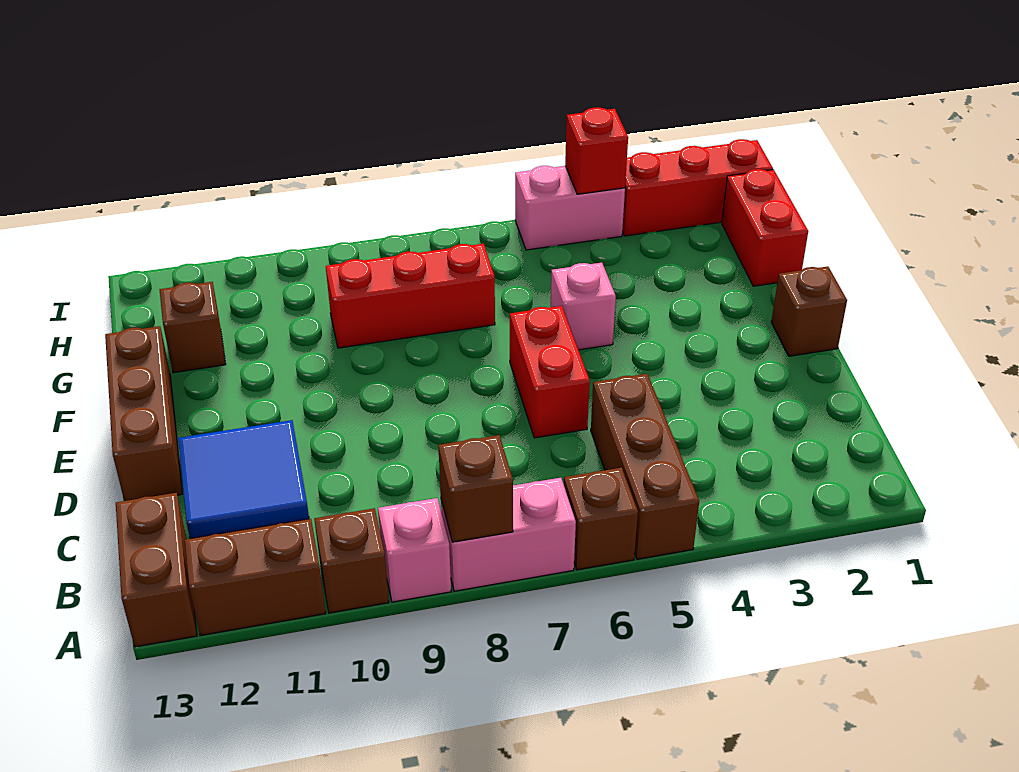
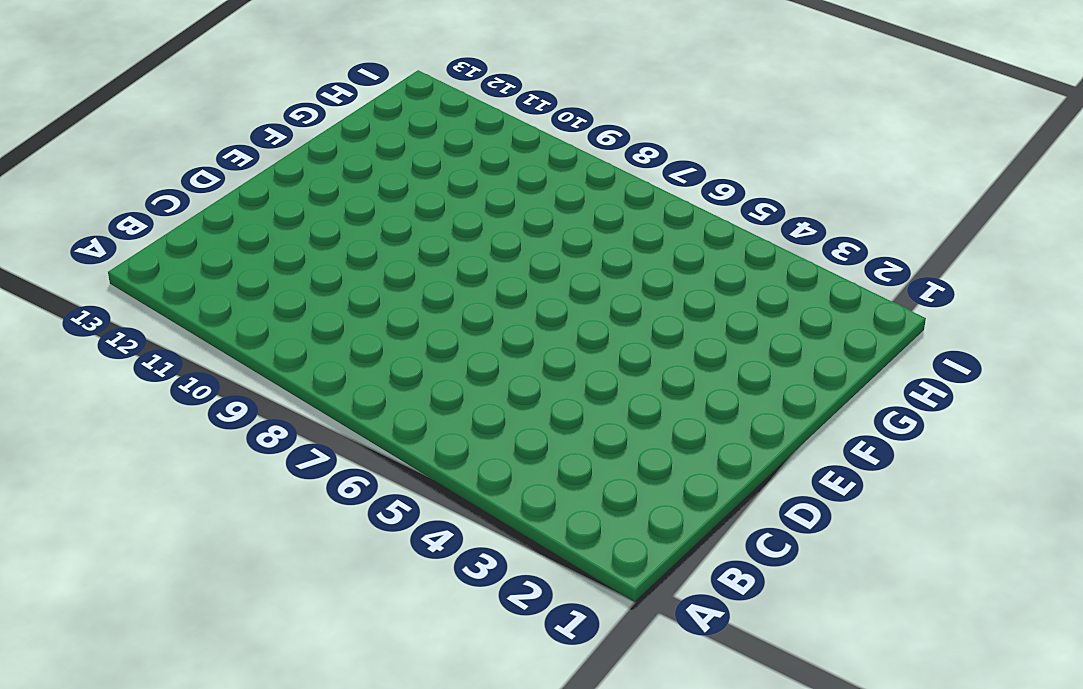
none -> brown brick A5:C5 level 1
none -> brown brick A6 level 1
none -> pink brick A7:A8 level 1

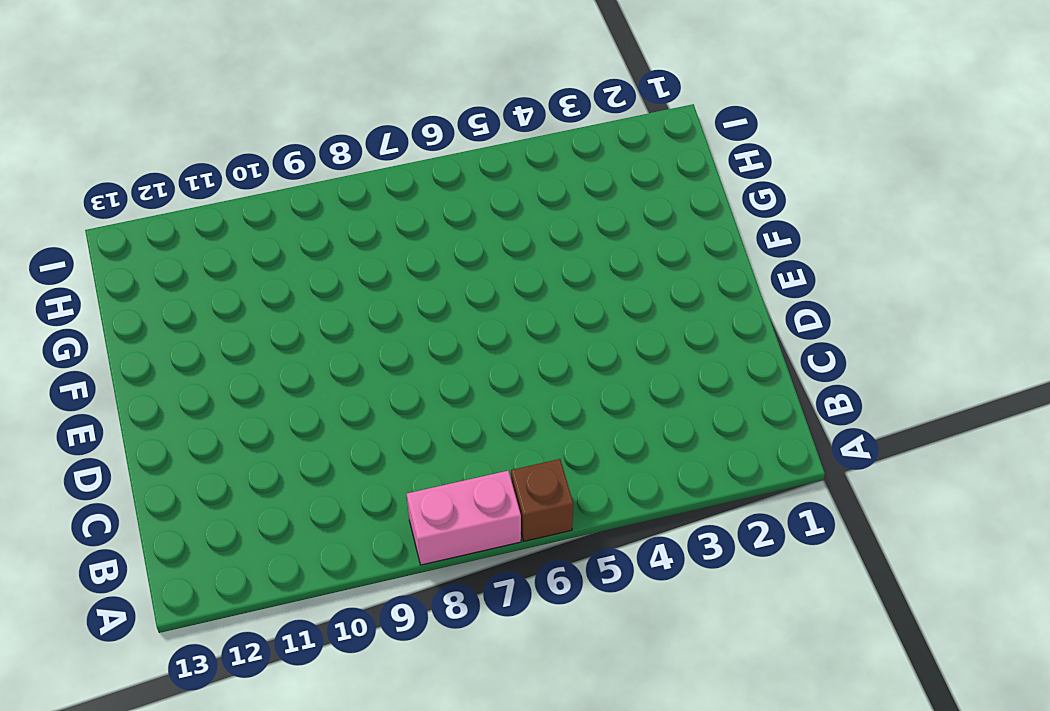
none -> brown brick A5:C5 level 1
none -> pink brick A9 level 1
none -> brown brick A10 level 1

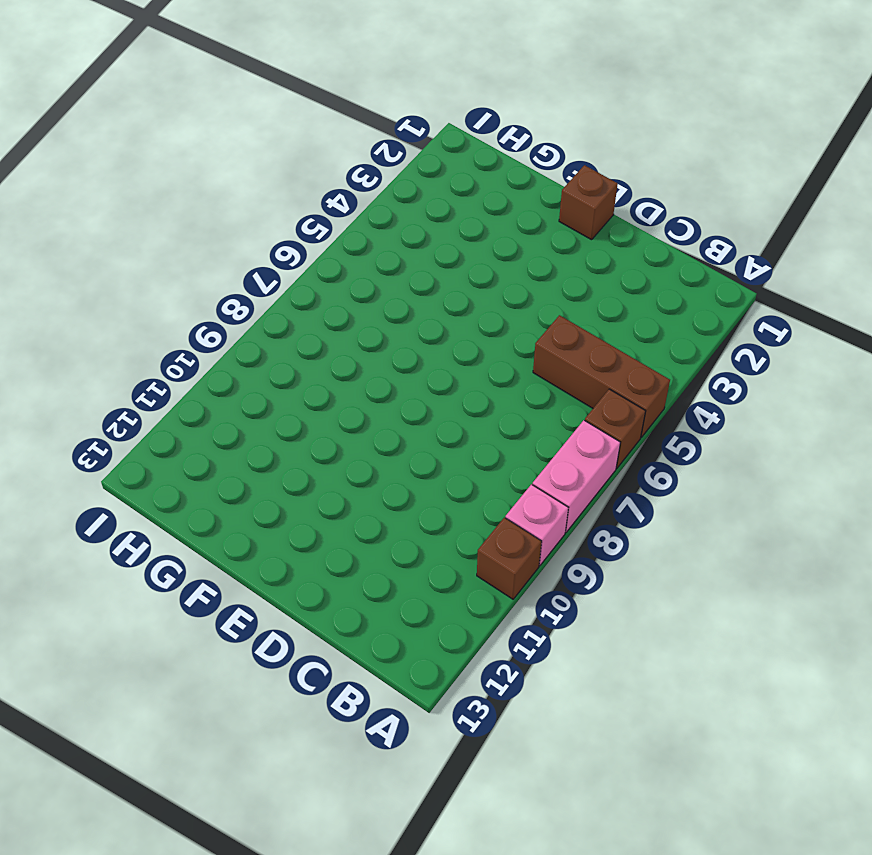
none -> brown brick A11:A12 level 1
none -> brown brick A13:B13 level 1
none -> blue tile C11:D12 level 1

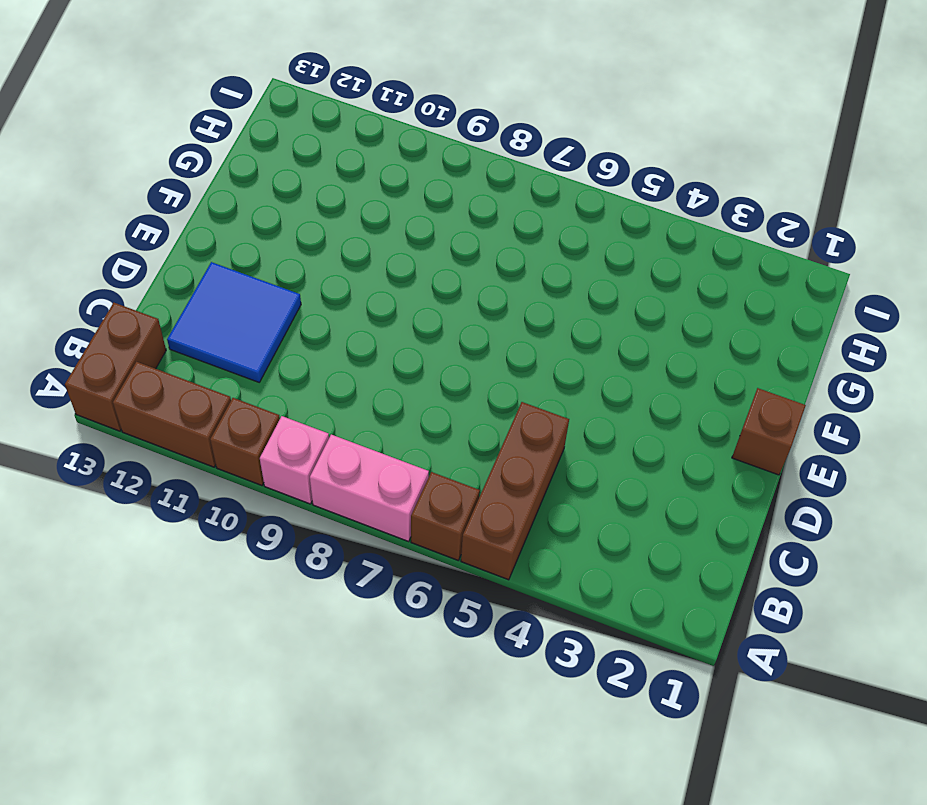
none -> red brick D6:E6 level 1
none -> brown brick D13:F13 level 1
none -> pink brick F5 level 1

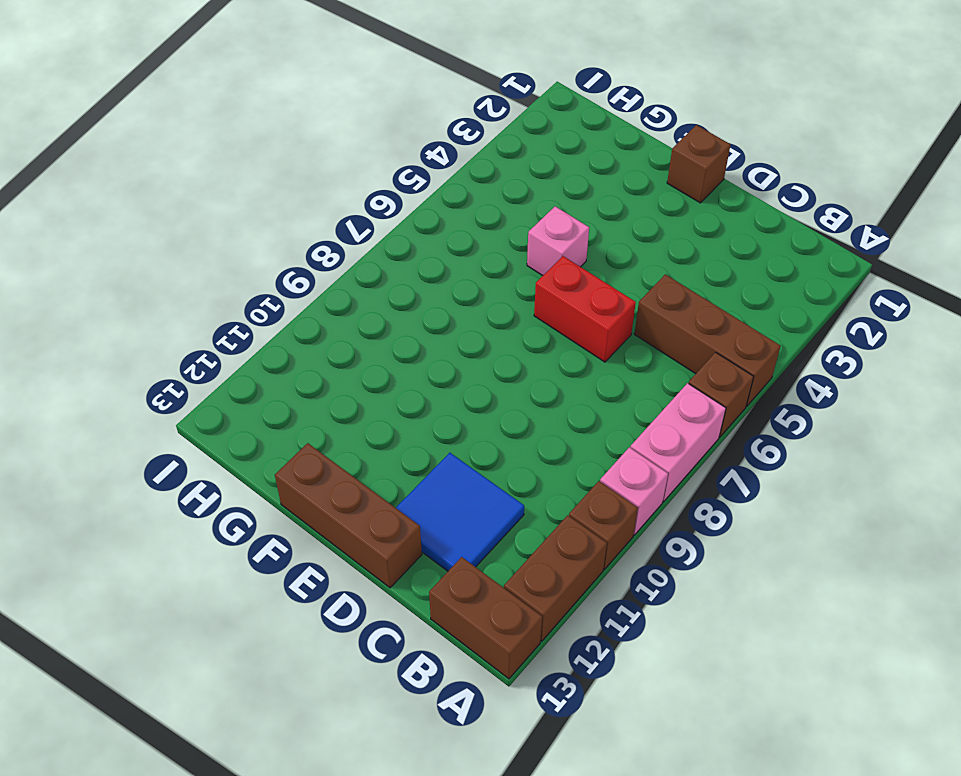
none -> red brick G1:H1 level 1
none -> red brick G7:G9 level 1
none -> brown brick G12 level 1

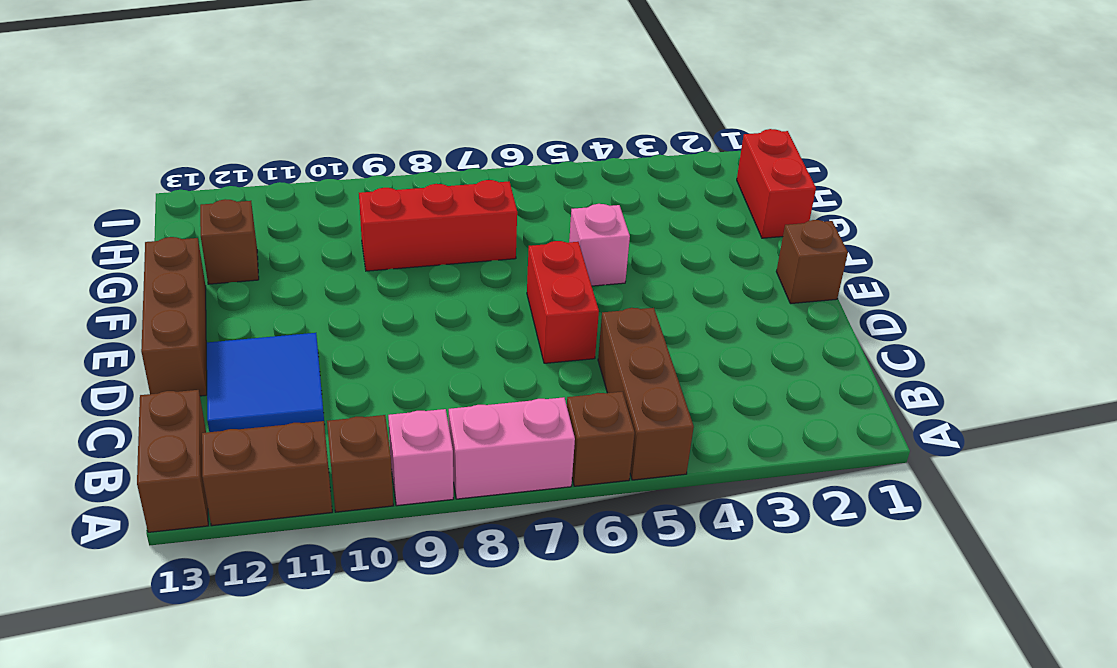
none -> red brick I1:I3 level 1
none -> pink brick I4:I5 level 1
none -> brown brick A8 level 2

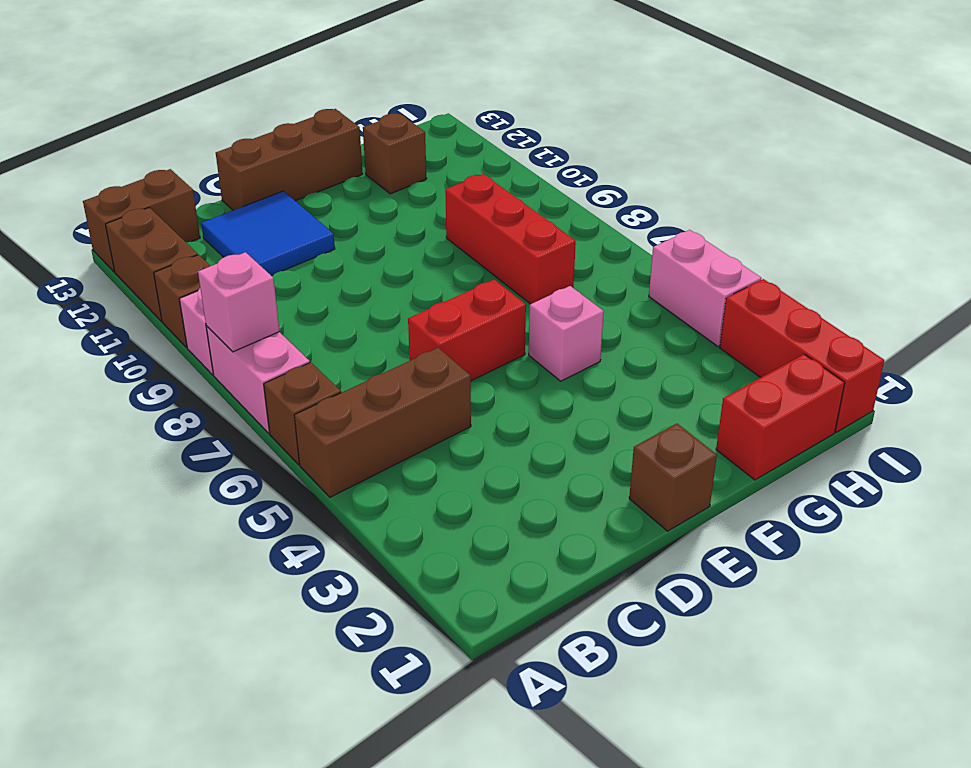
pink brick A8 level 2 -> brown brick A8 level 2
none -> red brick I4 level 2

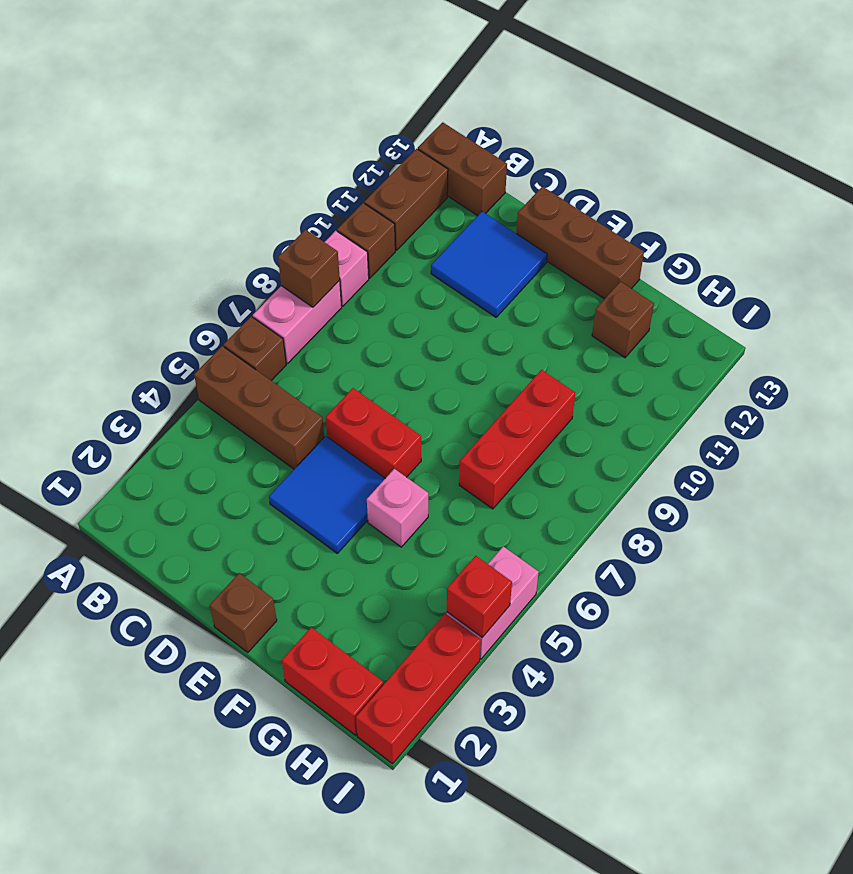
blue tile D4:E5 level 1 -> none

